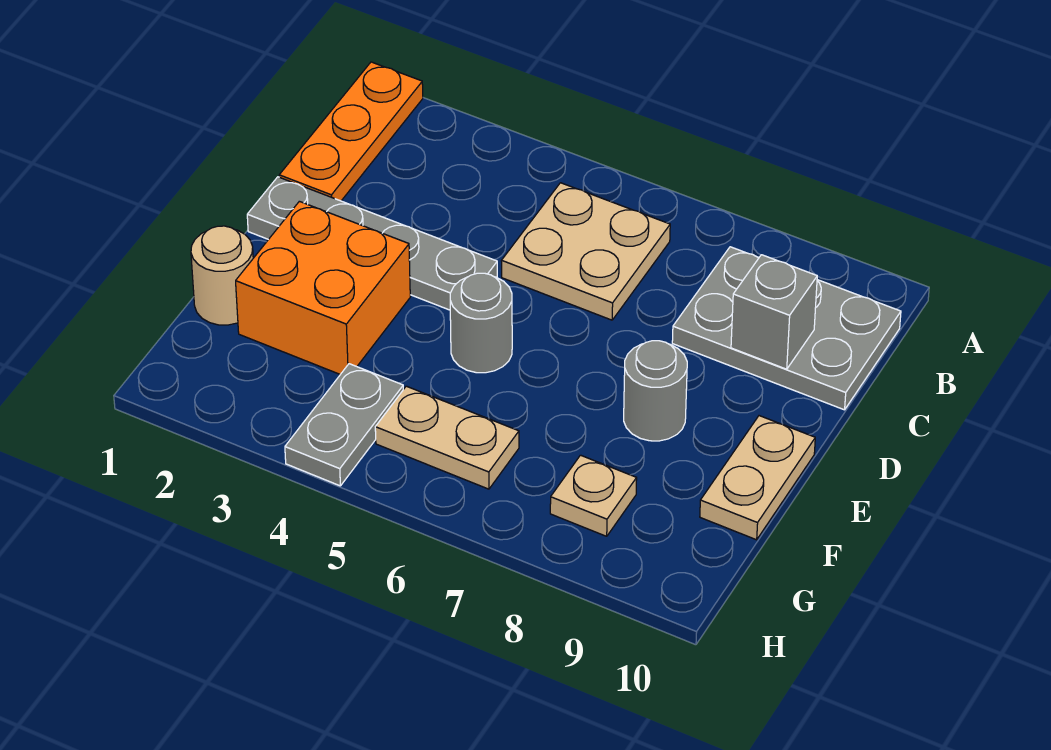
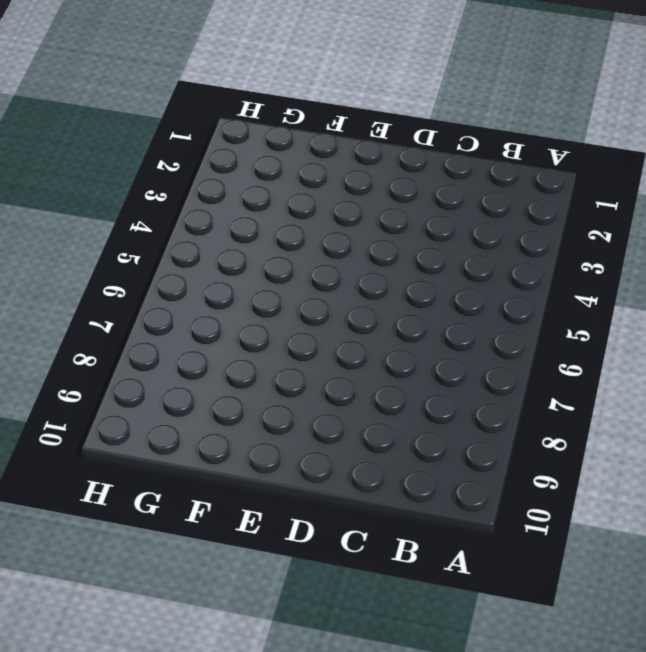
none -> orange plate A1:C1 level 1
none -> tan plate B5:C6 level 1
none -> grey plate B8:C10 level 1

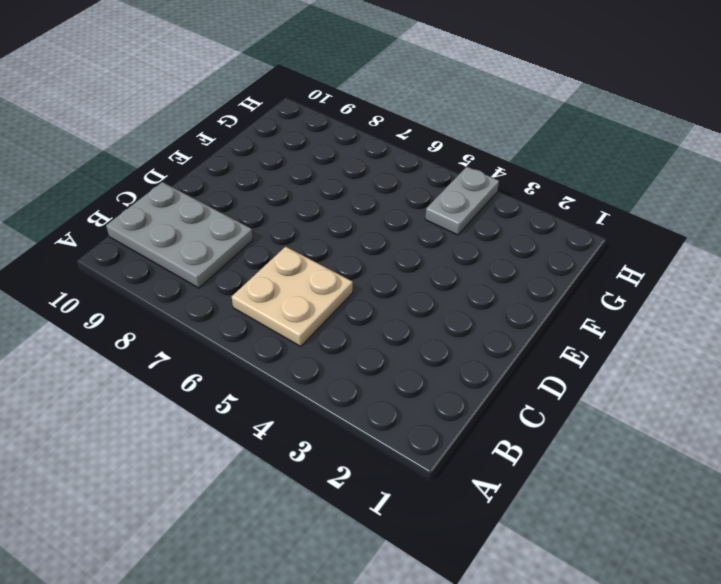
none -> orange plate A1:C1 level 1
none -> grey plate D1:D4 level 1
none -> orange brick E2:F3 level 1

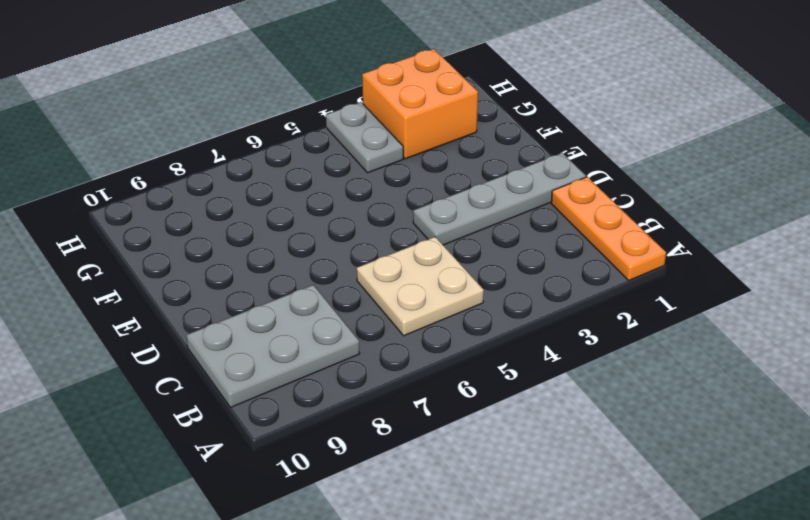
orange brick G2:H3 level 1 -> orange brick E2:F3 level 1
none -> grey round brick E5 level 1
none -> grey round brick E8 level 1
none -> tan plate E10:F10 level 1

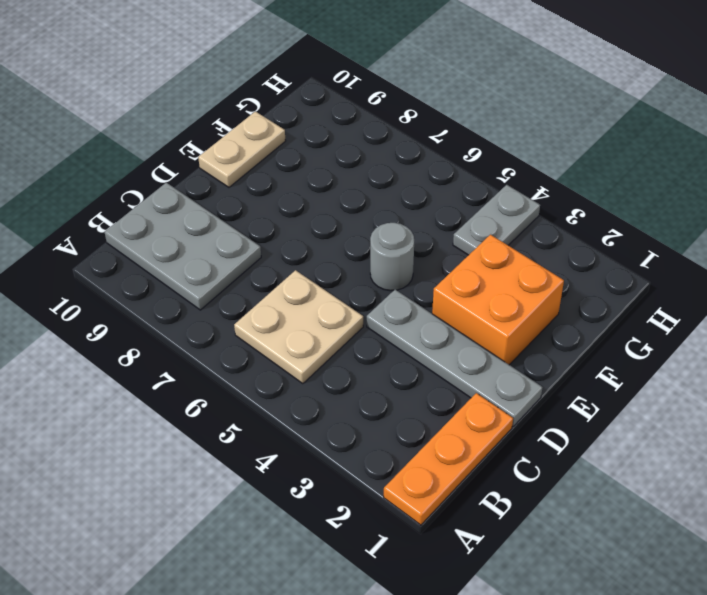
none -> grey round brick E8 level 1
none -> tan round brick F1 level 1
none -> tan plate G5:G6 level 1

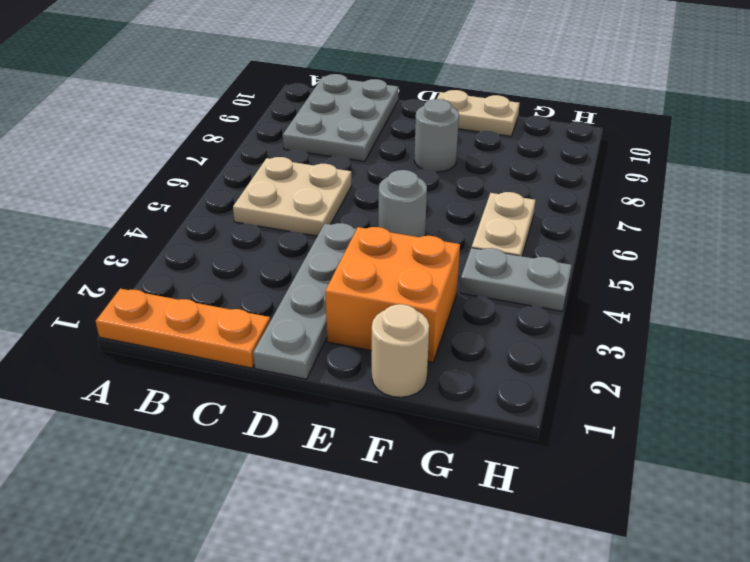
none -> tan plate G8 level 1
none -> grey brick C9 level 2

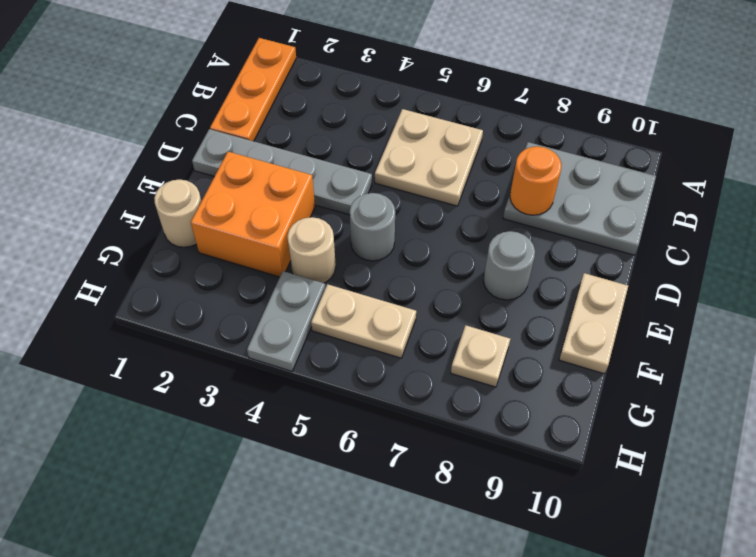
orange round brick C8 level 2 -> none
tan round brick F4 level 1 -> none
none -> grey brick C9 level 2

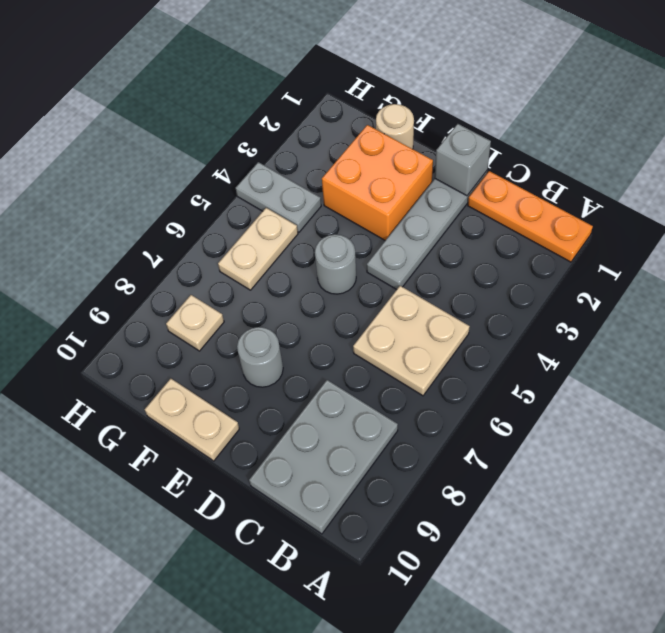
grey brick D1 level 2 -> grey brick C9 level 2

